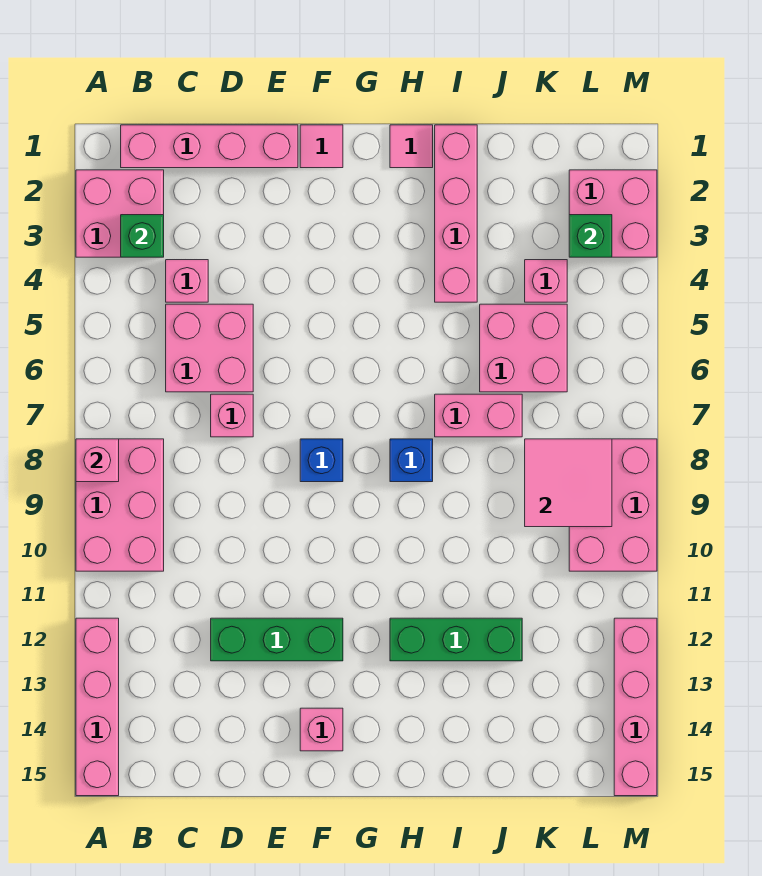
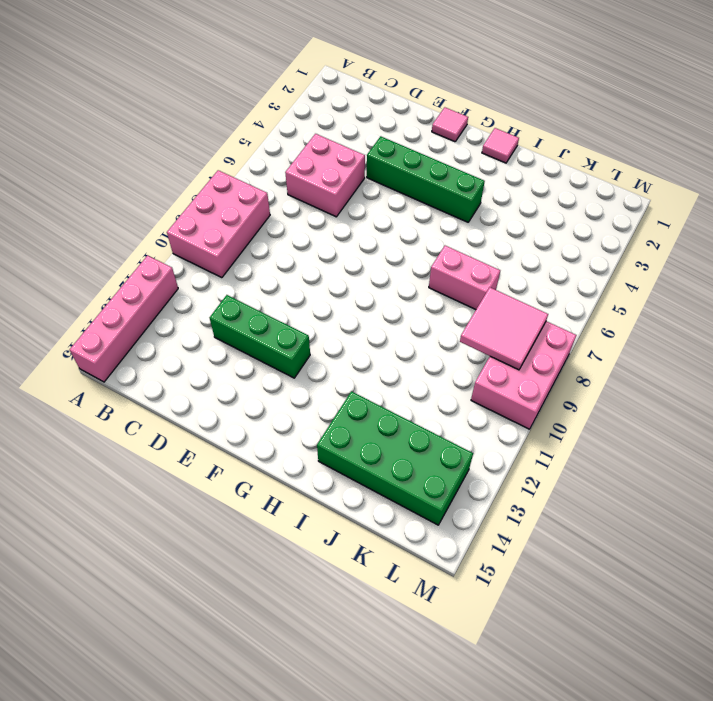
green brick E4:H4 level 1 -> none
green brick I13:L14 level 1 -> none
none -> pink brick A2:B3 level 1
none -> pink brick B1:E1 level 1
none -> pink brick C4 level 1

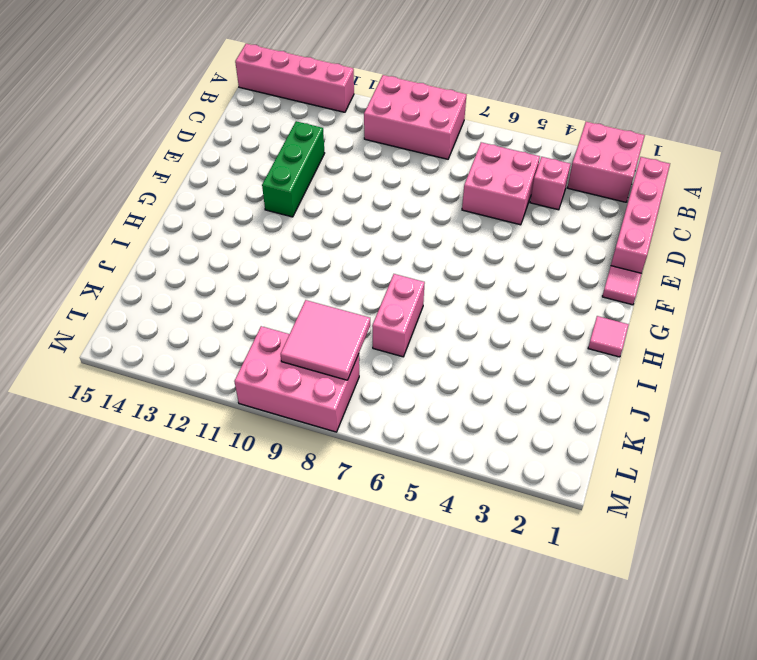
none -> pink brick D7 level 1
none -> blue brick F8 level 1
none -> pink brick F14 level 1

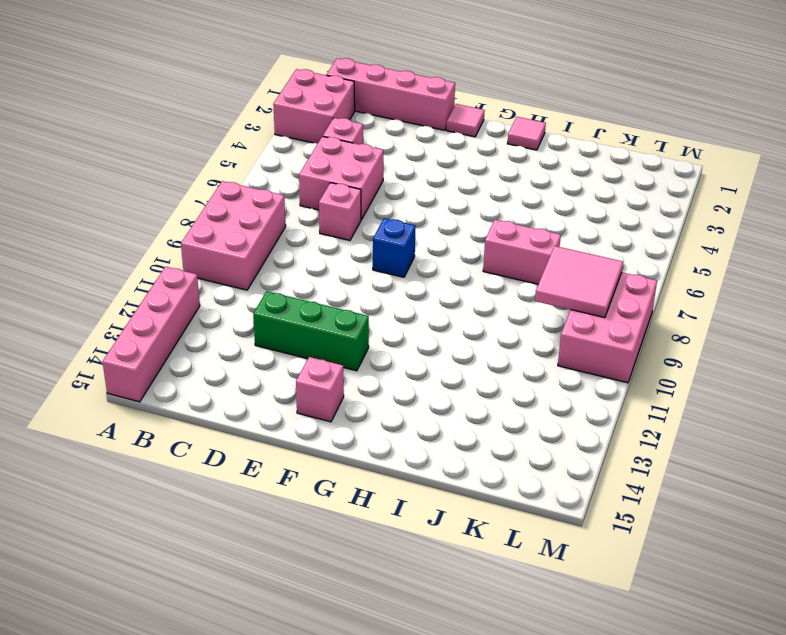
none -> blue brick H8 level 1
none -> green brick H12:J12 level 1
none -> pink brick I1:I4 level 1

